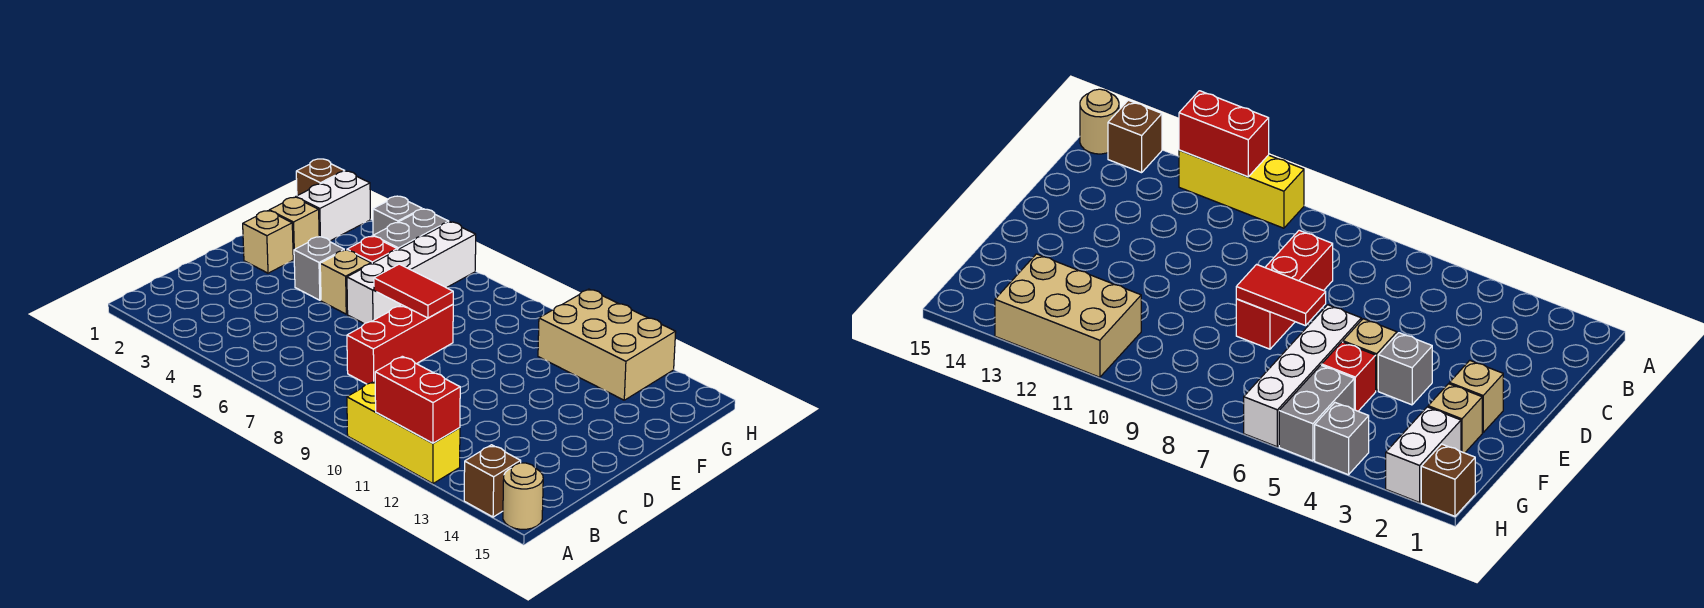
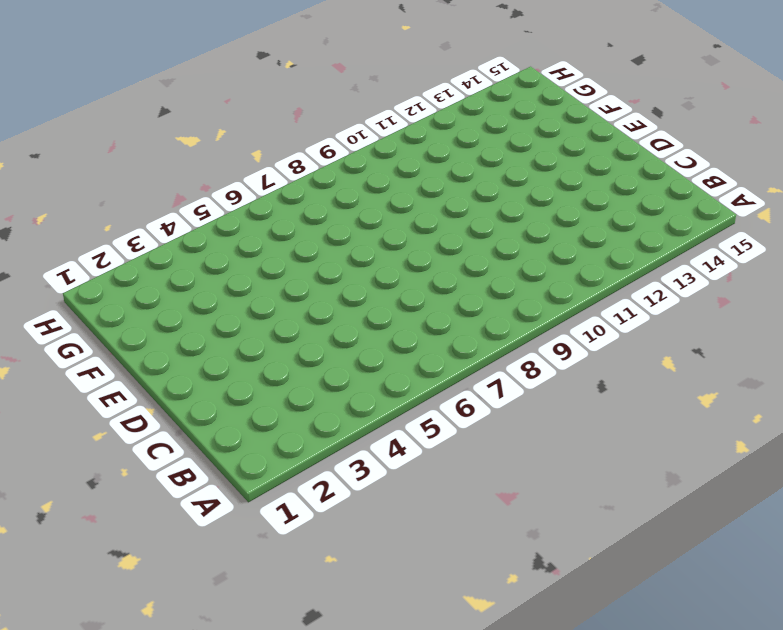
none -> yellow brick A10:A12 level 1
none -> brown brick A14 level 1
none -> tan round brick A15 level 1

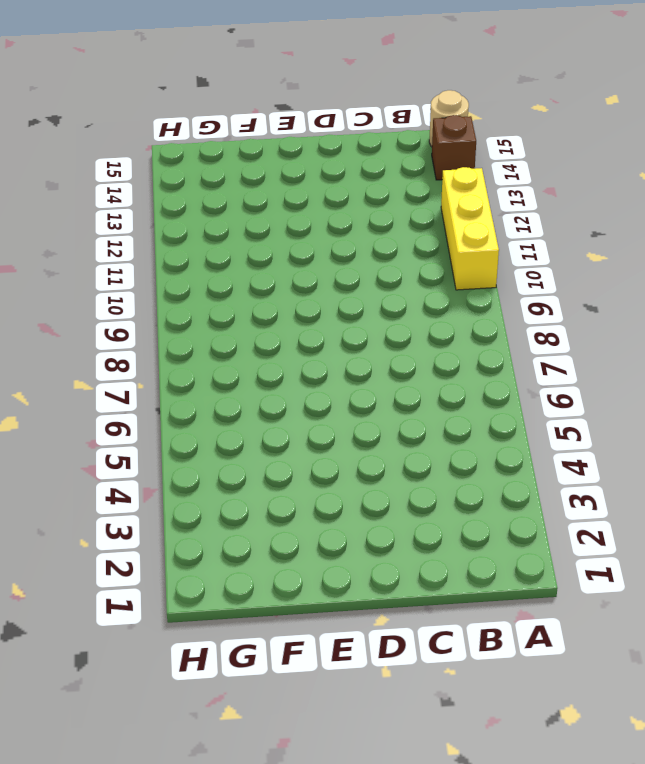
none -> red brick C8:E8 level 1
none -> tan brick E2 level 1
none -> grey brick E4 level 1

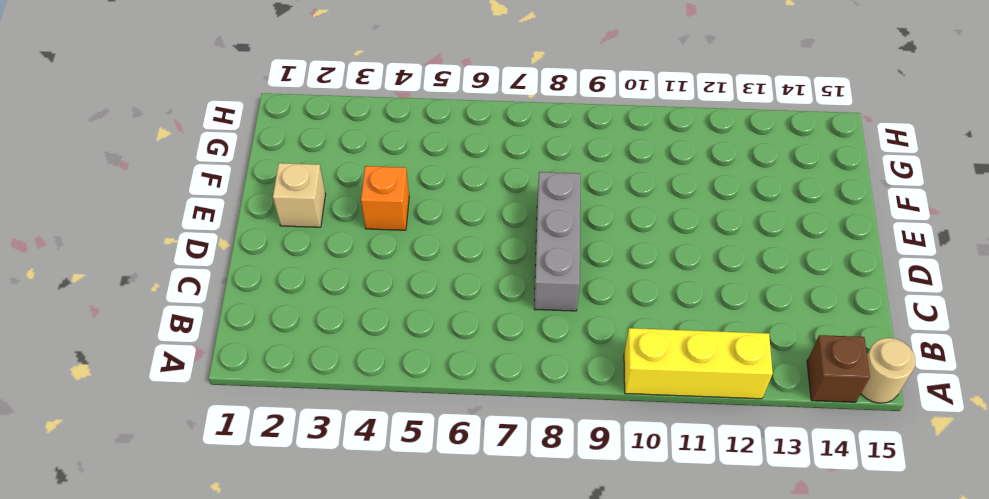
grey brick C8:E8 level 1 -> red brick C8:E8 level 1
orange brick E4 level 1 -> grey brick E4 level 1
none -> tan brick E5 level 1
none -> white brick E6:H6 level 1
none -> tan brick F2 level 1

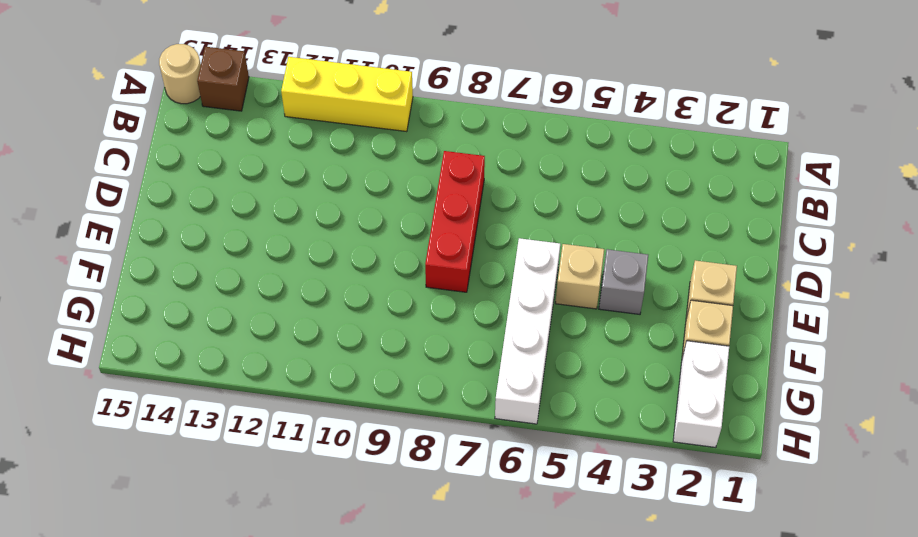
none -> red brick F5 level 1
none -> grey brick G5:H5 level 1
none -> tan brick G11:H13 level 1

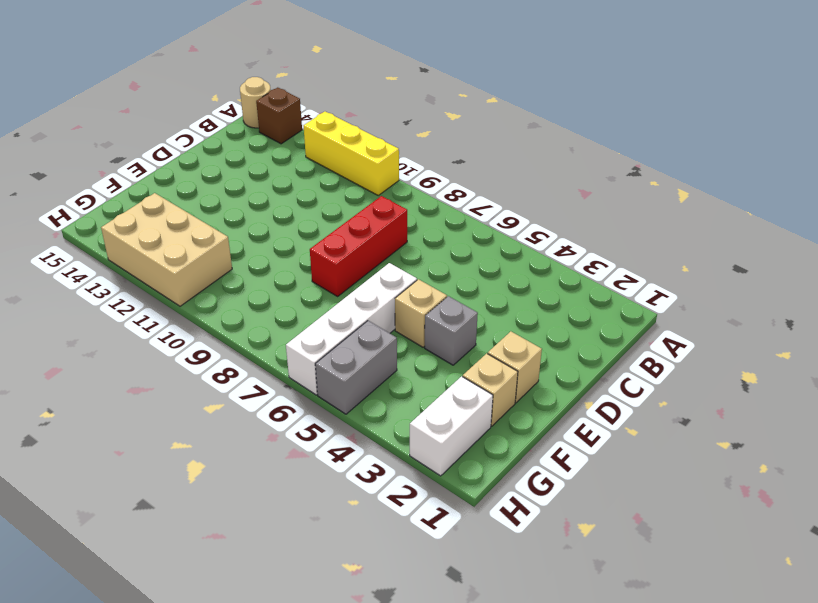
none -> red brick F5 level 1
none -> brown brick H1 level 1
none -> grey brick H4 level 1

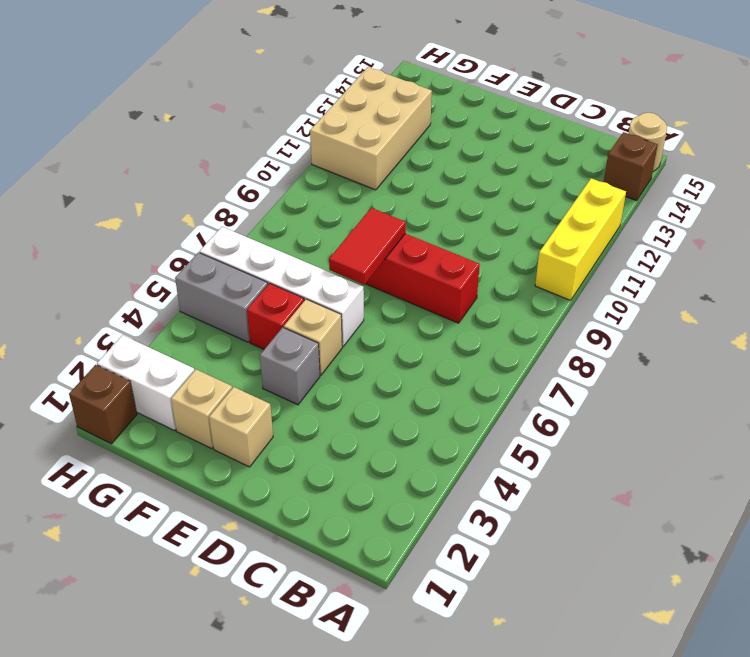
none -> grey brick H4 level 1
none -> red brick A11:A12 level 2

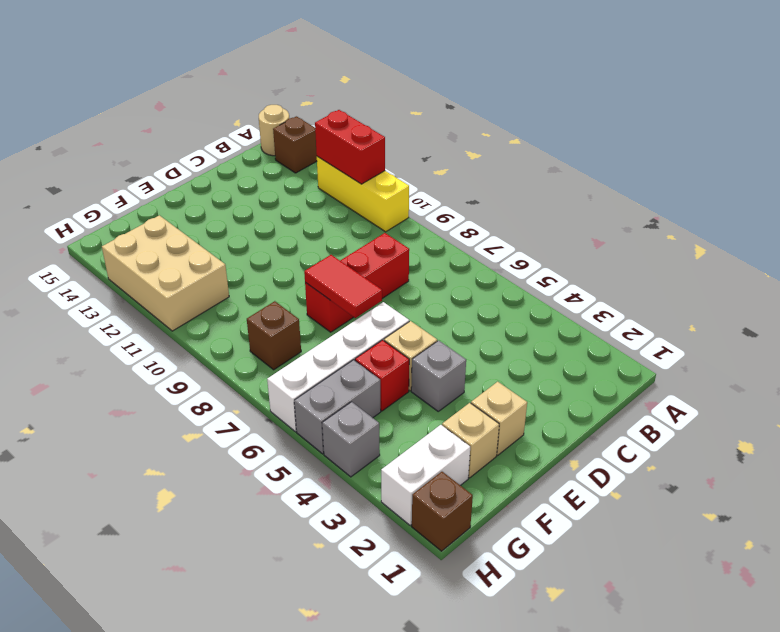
brown brick G8 level 1 -> none

